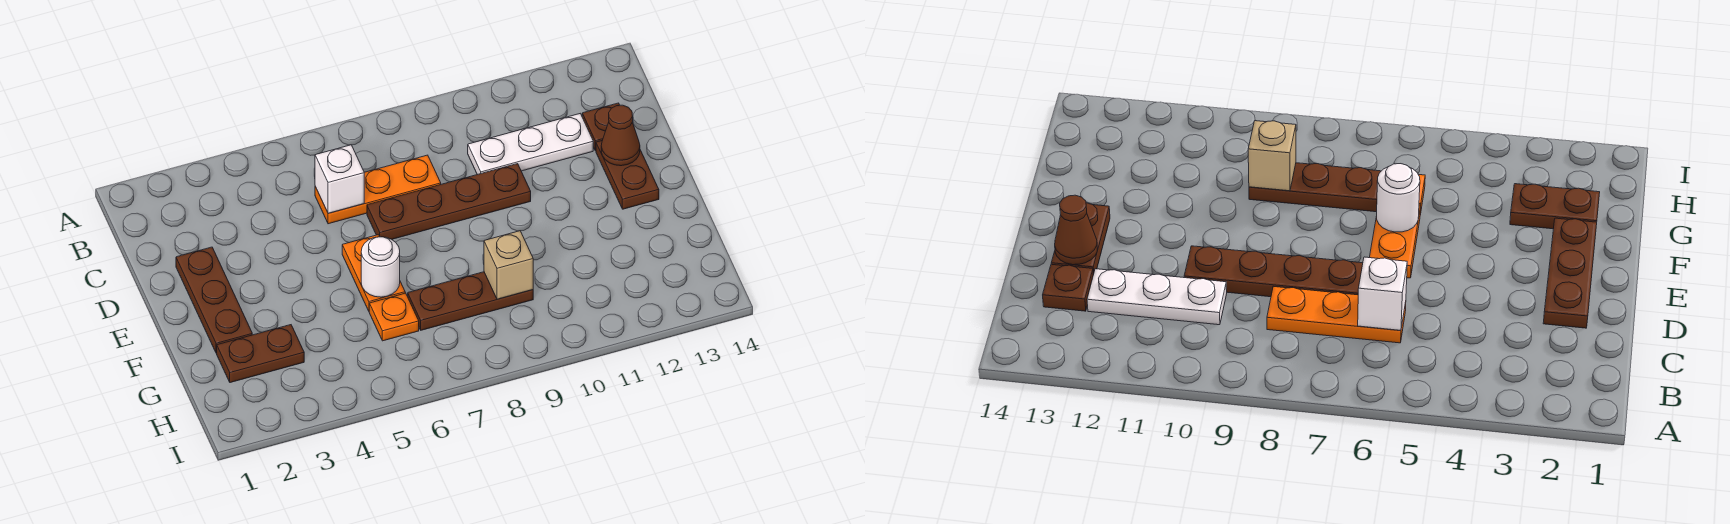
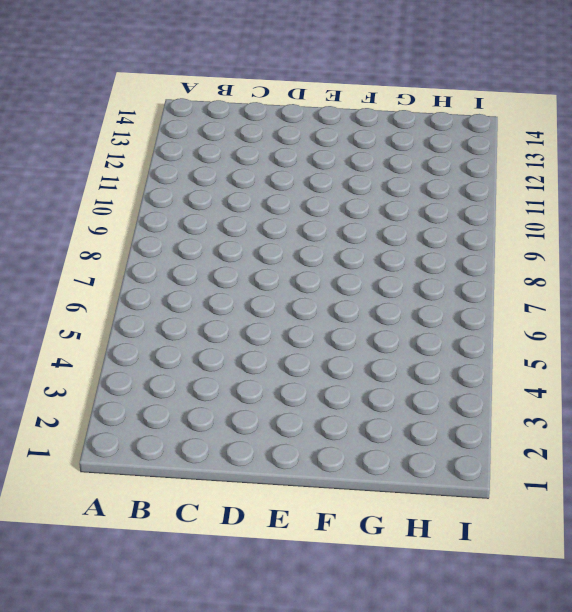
none -> orange plate C6:C8 level 1
none -> white plate C10:C12 level 1
none -> brown plate C13 level 1

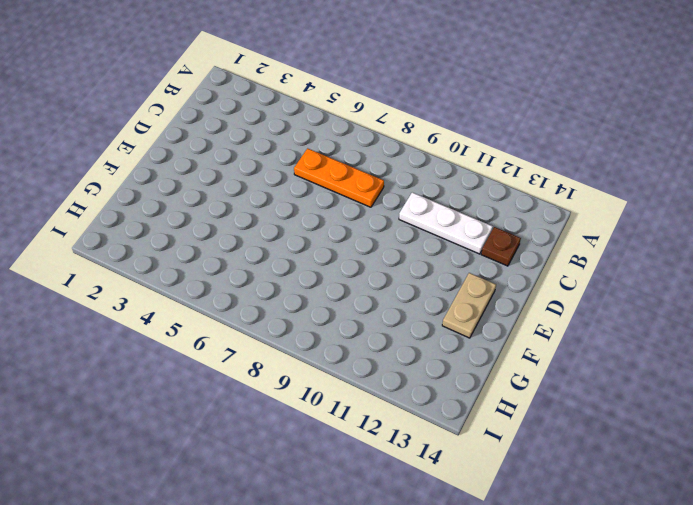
tan plate E13:F13 level 1 -> brown plate D13:E13 level 1
none -> brown plate D2:F2 level 1
none -> brown plate D7:D10 level 1
none -> orange plate E6:F6 level 1

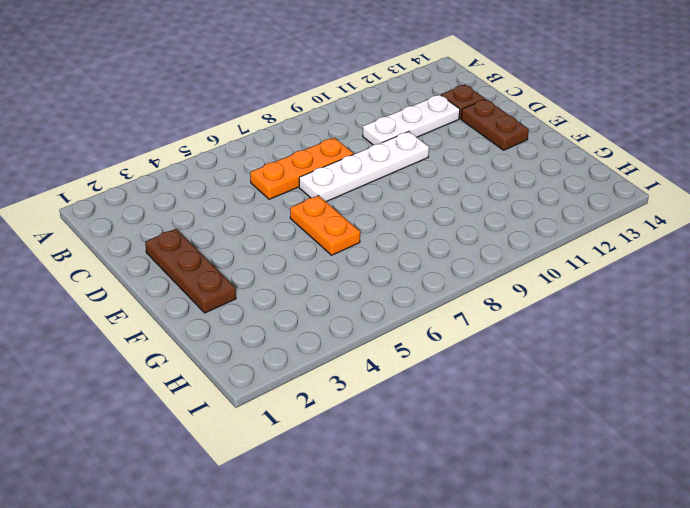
white plate D7:D10 level 1 -> brown plate D7:D10 level 1
none -> brown plate G2:G3 level 1
none -> orange plate G6 level 1
none -> brown plate G7:G9 level 1

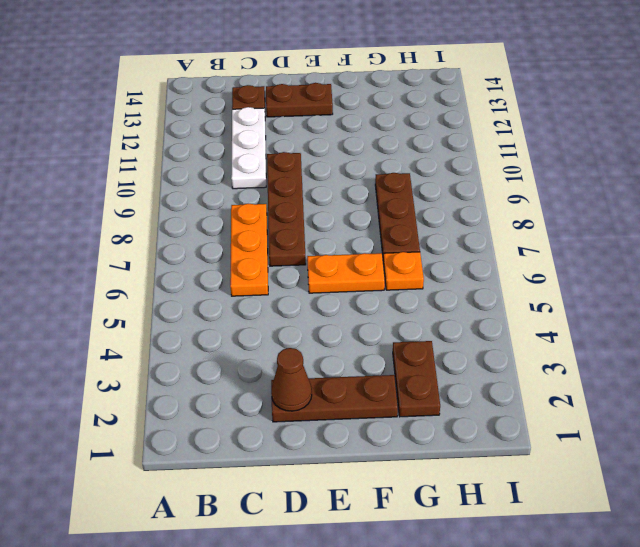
brown cone D2 level 2 -> brown cone D13 level 2
none -> white brick C6 level 2
none -> white round brick F6 level 2
none -> tan brick G9 level 2

